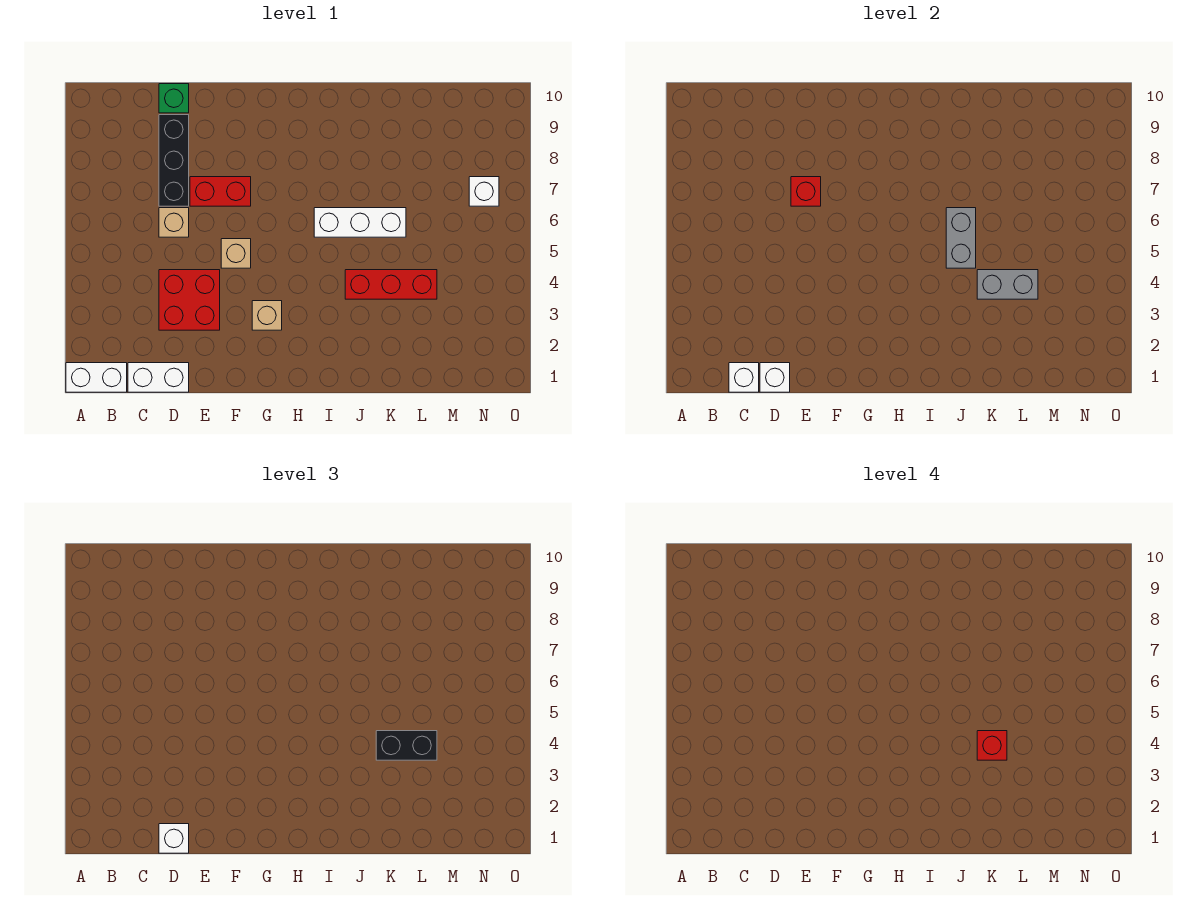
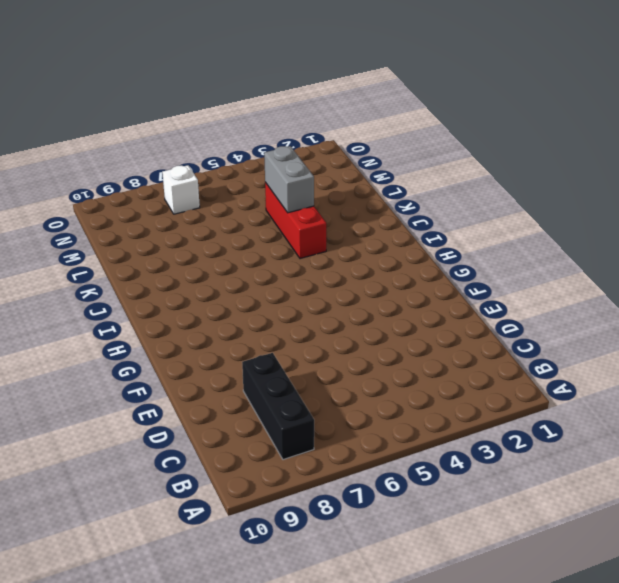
black brick B8:D8 level 1 -> black brick D7:D9 level 1
none -> white brick A1:B1 level 1
none -> white brick C1:D1 level 1
none -> red brick D3:E4 level 1

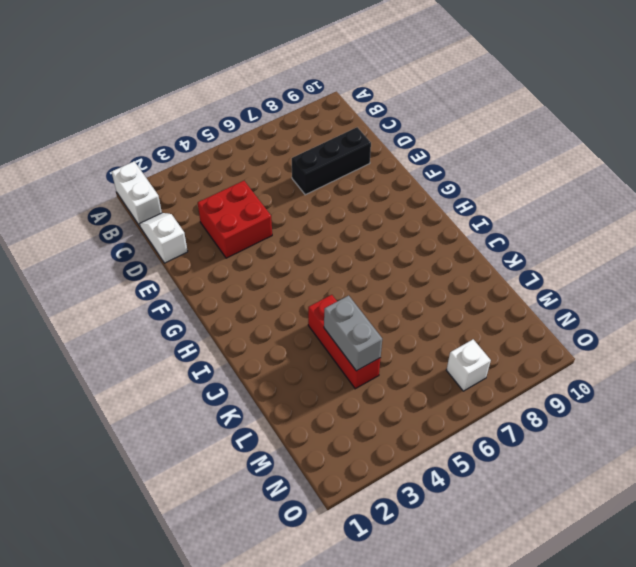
white slope C1:D1 level 1 top D -> white brick C1:D1 level 1
none -> tan brick D6 level 1
none -> green brick D10 level 1
none -> red brick E7:F7 level 1

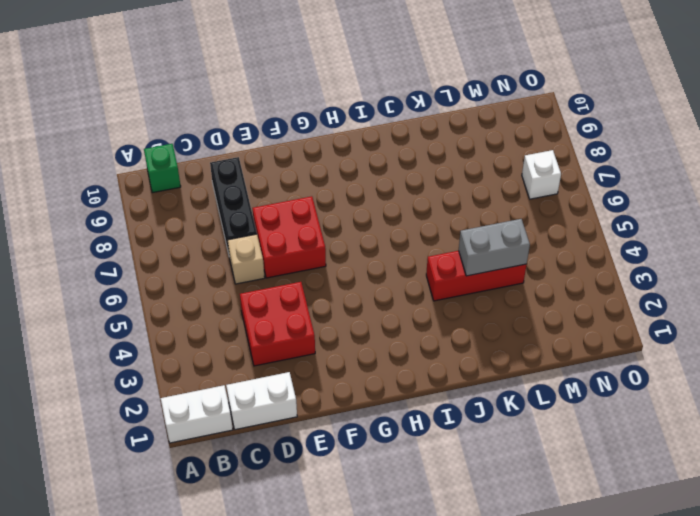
green brick B10 level 1 -> green brick D10 level 1
red brick E6:F7 level 1 -> red brick E7:F7 level 1
none -> tan brick F5 level 1
none -> tan brick G3 level 1
none -> white brick I6:K6 level 1

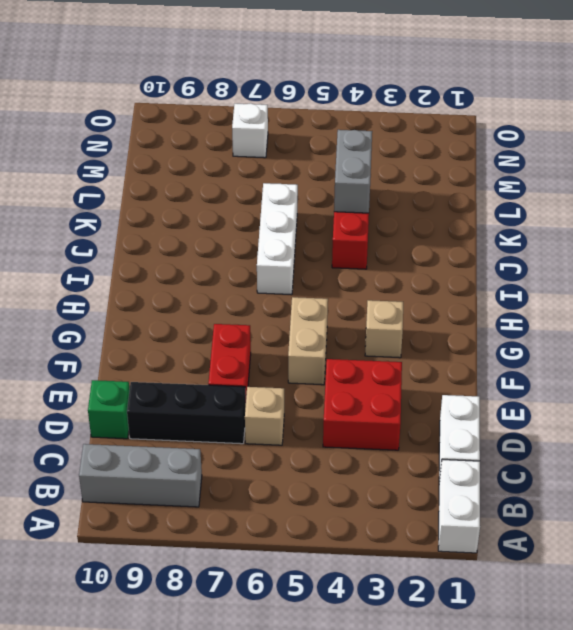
grey brick B8:B10 level 1 -> none
tan brick F5:G5 level 1 -> tan brick F5 level 1
none -> white brick C1 level 2
none -> white brick D1 level 2
none -> red brick E7 level 2

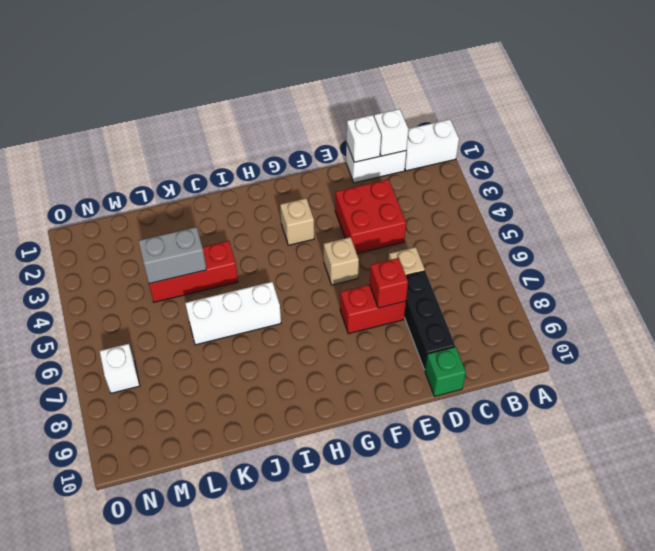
none -> grey brick J5:J6 level 2
none -> white brick D1 level 3
none -> black brick K4:L4 level 3

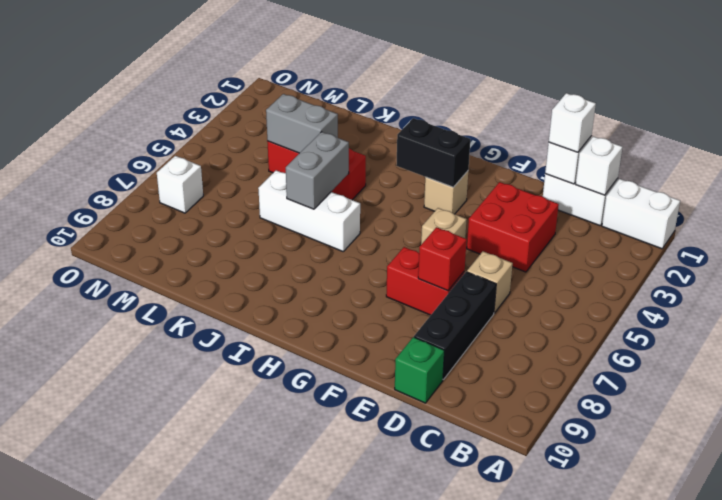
black brick G3:H3 level 2 -> black brick K4:L4 level 3
none -> red brick K4 level 4

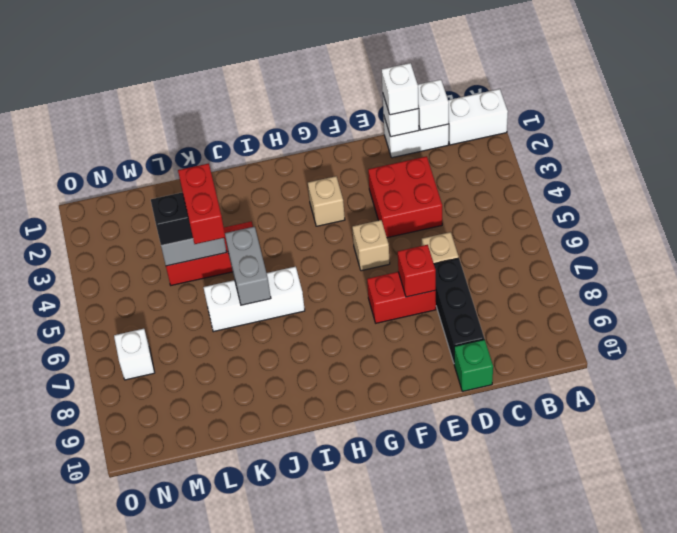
red brick K4:K5 level 4 -> red brick K4 level 4

